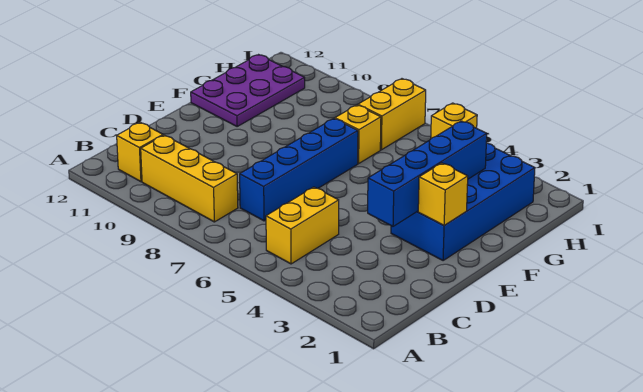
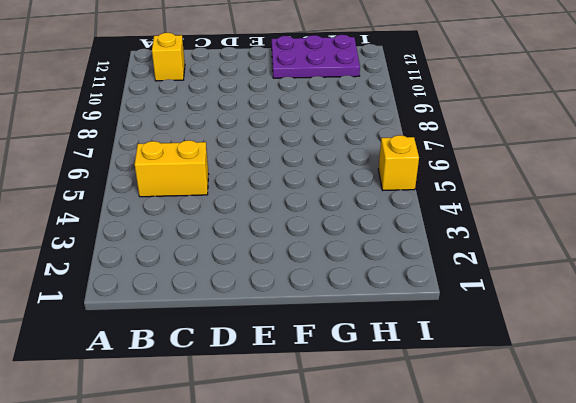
none -> yellow brick B8:B10 level 1
none -> blue brick C7:F7 level 1

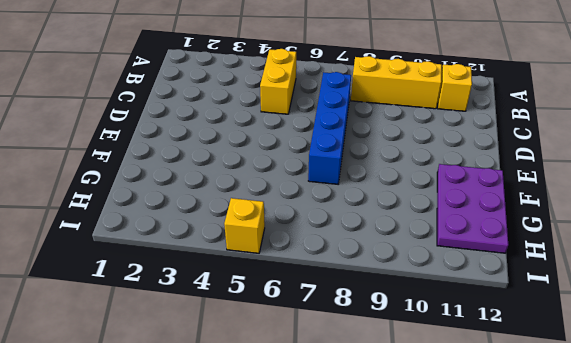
none -> blue brick E2:H3 level 1
none -> yellow brick G7 level 1

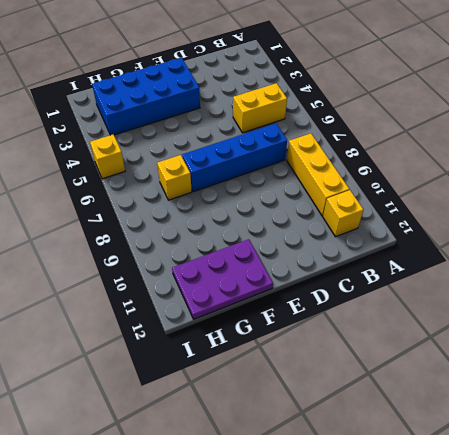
none -> yellow brick H7:I7 level 1
none -> blue brick D3:G3 level 2

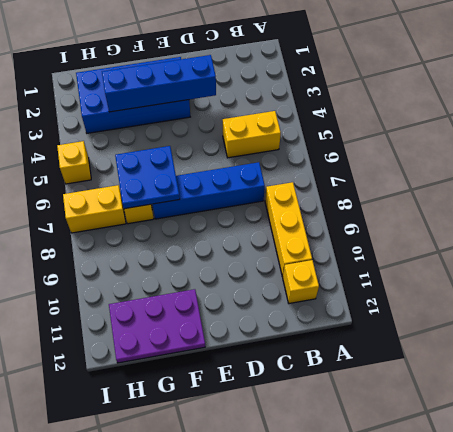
blue plate F6:G7 level 2 -> none
none -> yellow brick E2 level 2

